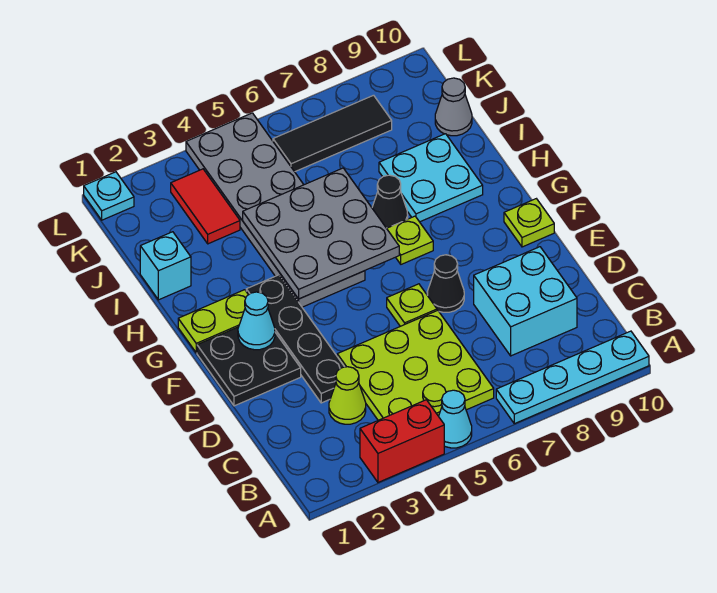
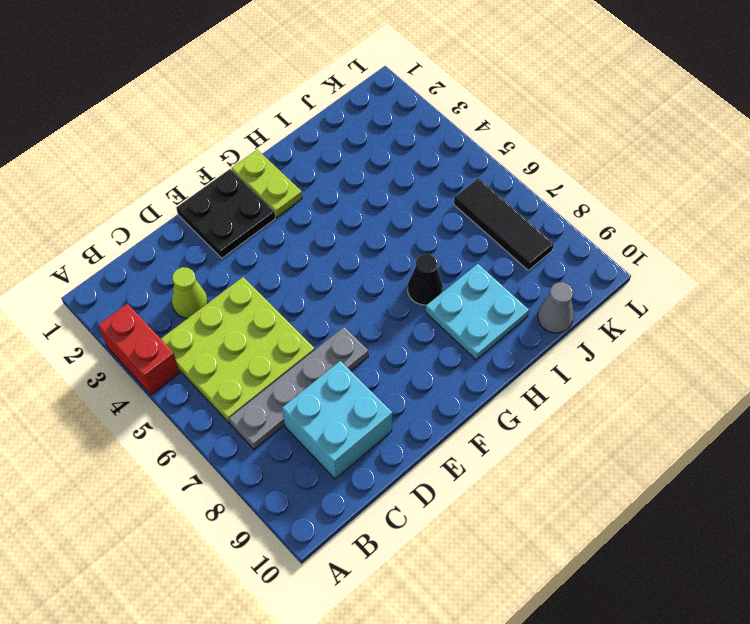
grey plate B7:E7 level 1 -> black cone E7 level 1
none -> cyan cone A5 level 1
none -> cyan plate A7:A10 level 1
none -> black plate D3:G3 level 1

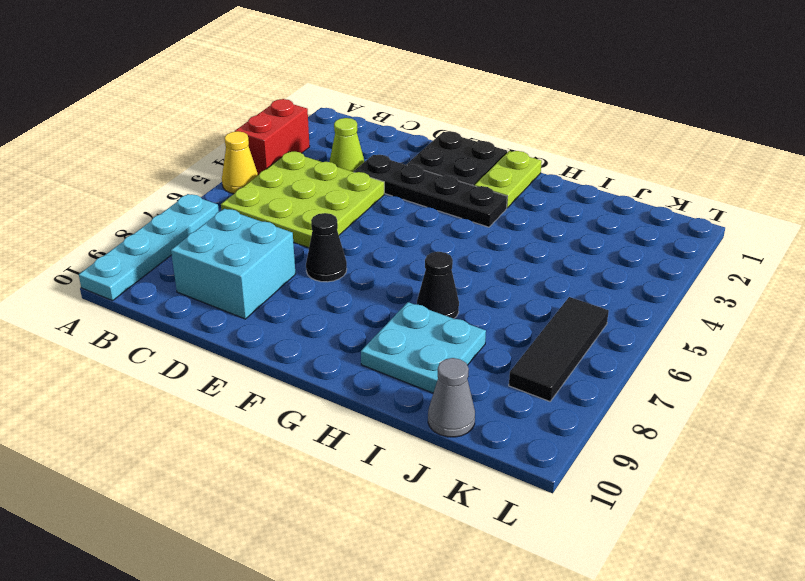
yellow cone A5 level 1 -> cyan cone A5 level 1
none -> lime plate E6 level 1
none -> lime plate F10 level 1
none -> grey plate G4:L5 level 1

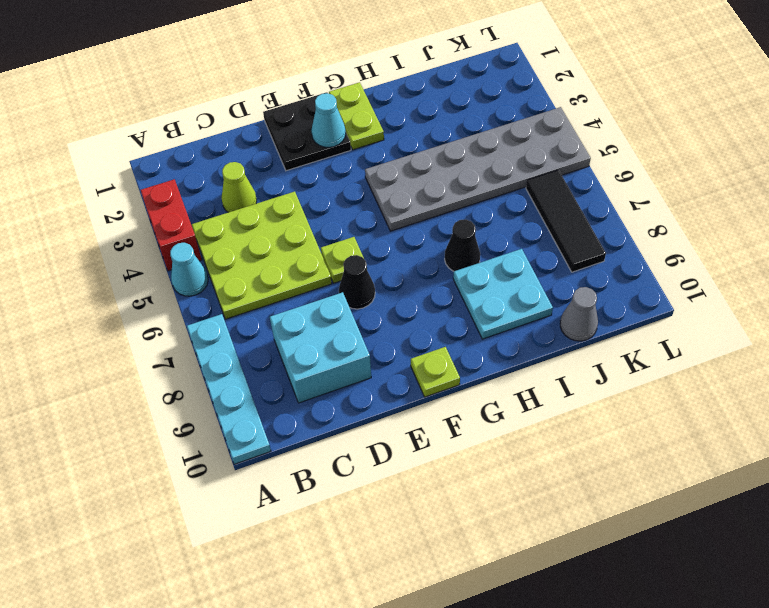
none -> black plate D3:G3 level 1
none -> lime plate G7 level 1
none -> cyan brick I1 level 1

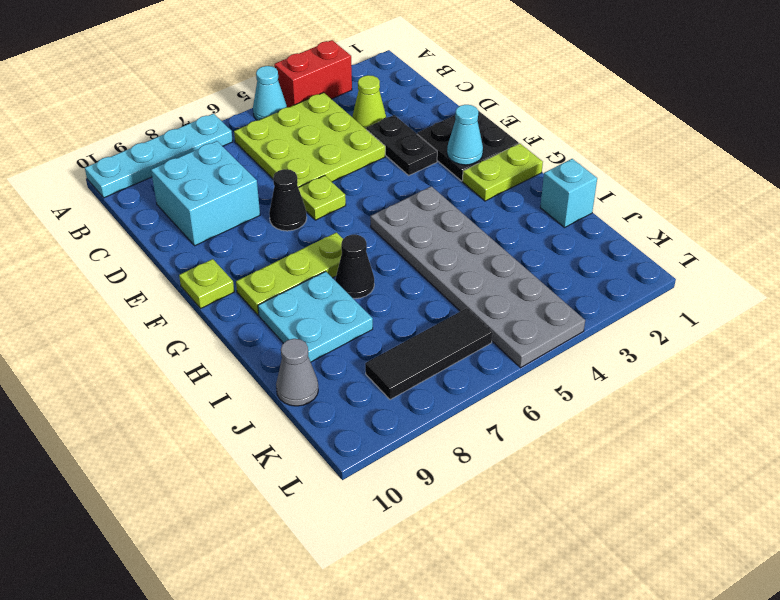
black plate D3:E3 level 1 -> black plate D3:G3 level 1
lime plate G7:G9 level 1 -> lime plate G7 level 1
none -> red tile J3:K3 level 1
none -> cyan plate L1 level 1
none -> grey plate G4:I6 level 2

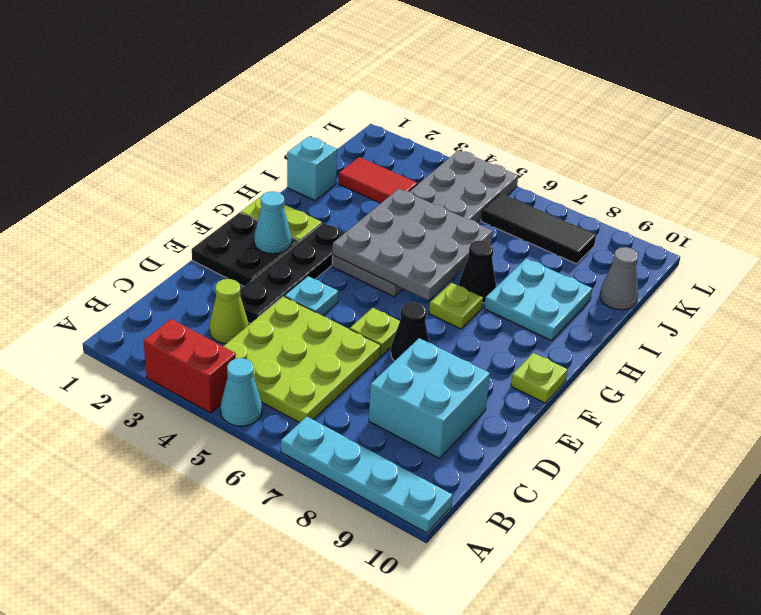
cyan plate E4 level 1 -> cyan plate L1 level 1
red tile J2:J3 level 1 -> red tile J3:K3 level 1

